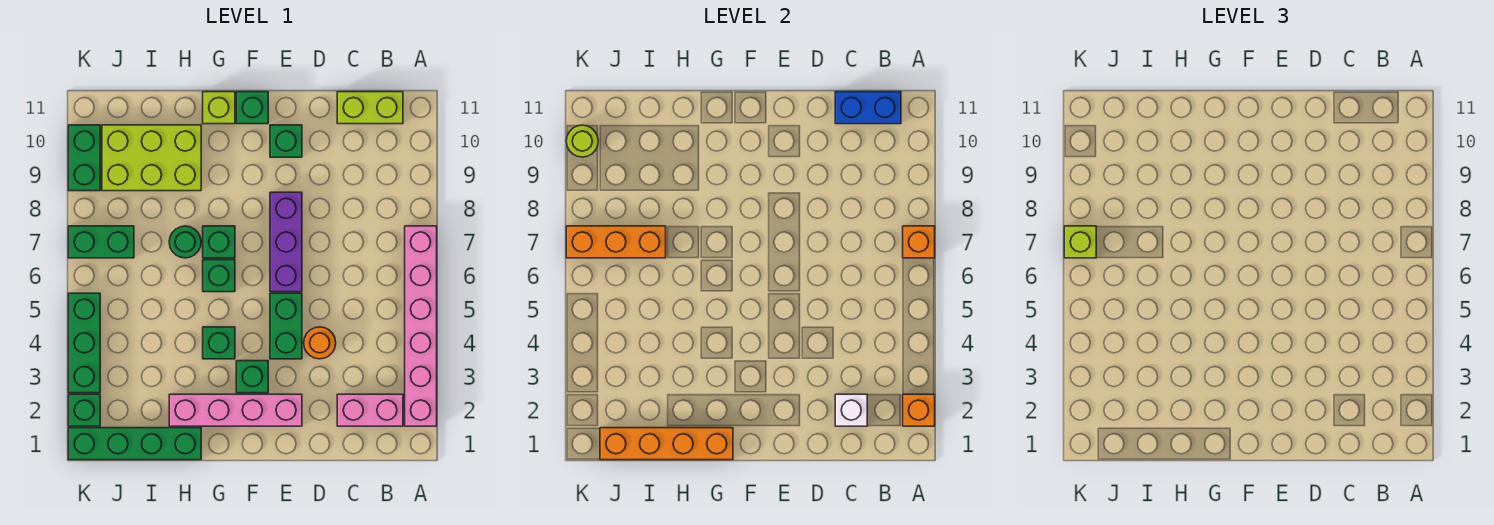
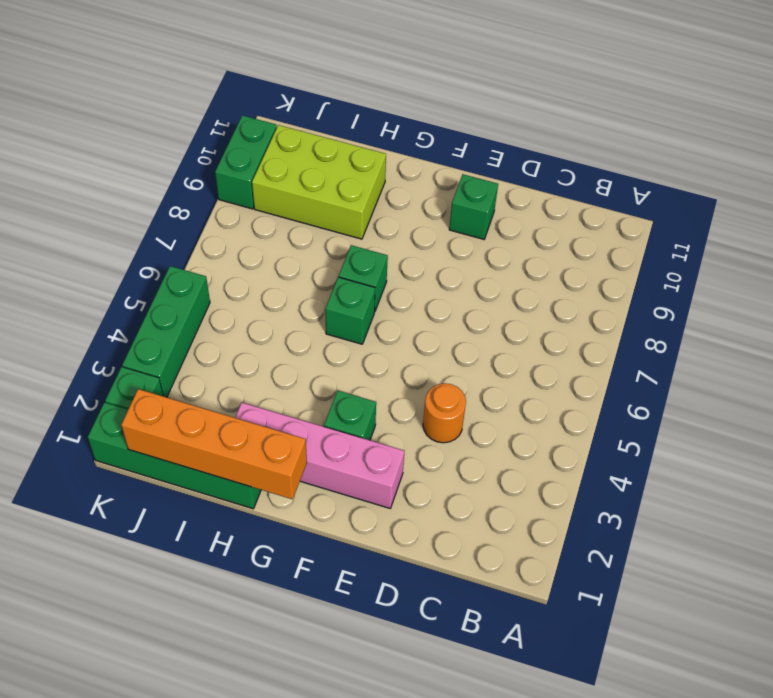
none -> pink brick A2:A7 level 1
none -> pink brick B2:C2 level 1
none -> lime brick B11:C11 level 1

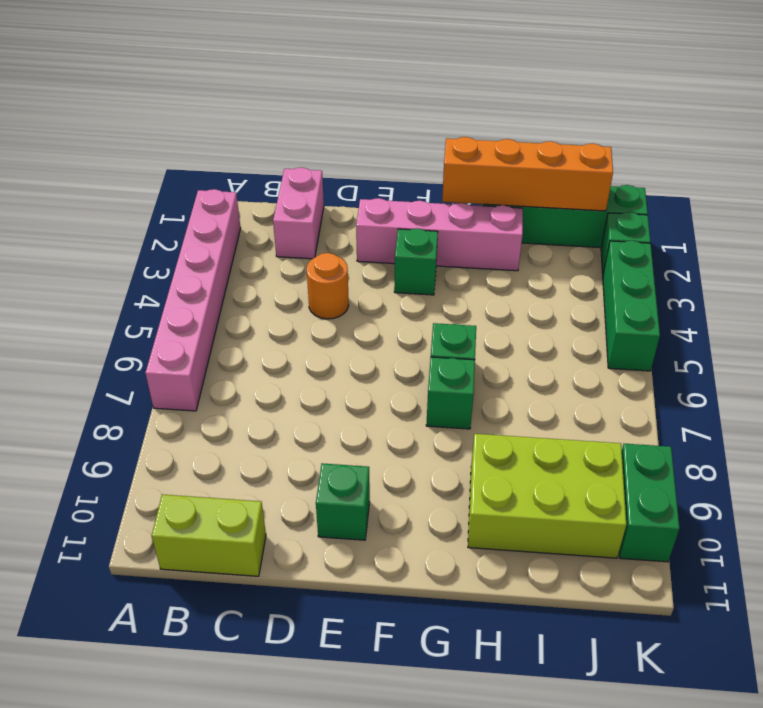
pink brick C1:C2 level 1 -> pink brick B2:C2 level 1
none -> green brick E4:E5 level 1
none -> purple brick E6:E8 level 1
none -> green brick F11 level 1

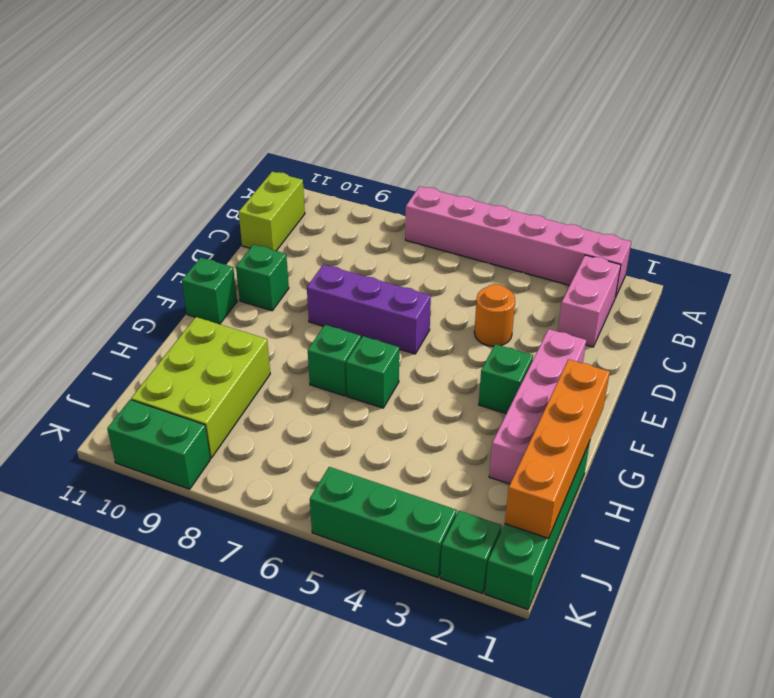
none -> green brick E4:E5 level 1
none -> green brick G4 level 1
none -> lime brick G11 level 1

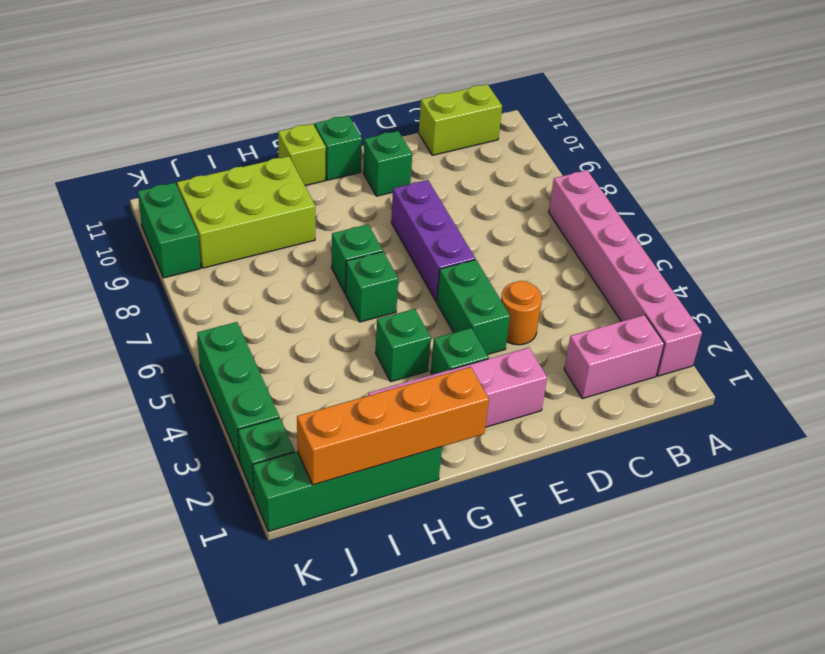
none -> green round brick H7 level 1
none -> green brick J7:K7 level 1
none -> orange brick A2 level 2

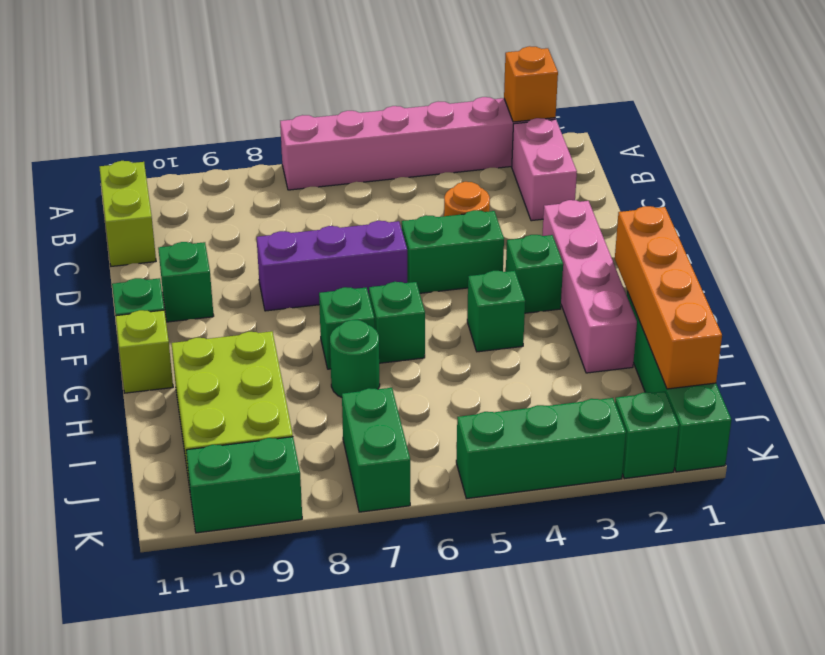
none -> orange brick A7 level 2
none -> blue brick B11:C11 level 2
none -> white brick C2 level 2

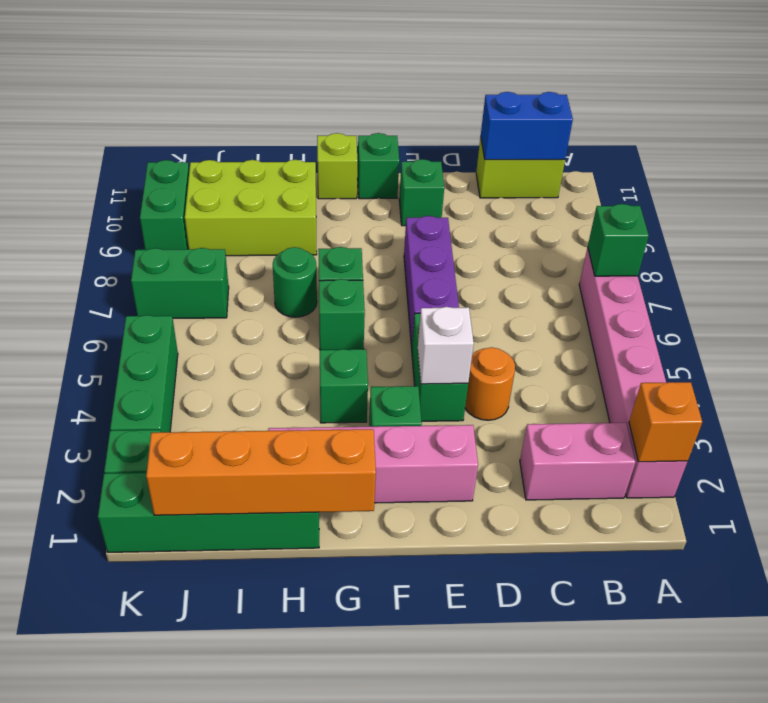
green brick A7 level 2 -> orange brick A7 level 2
white brick E4 level 2 -> white brick C2 level 2
none -> orange brick I7:K7 level 2
none -> lime round brick K10 level 2
none -> lime brick K7 level 3

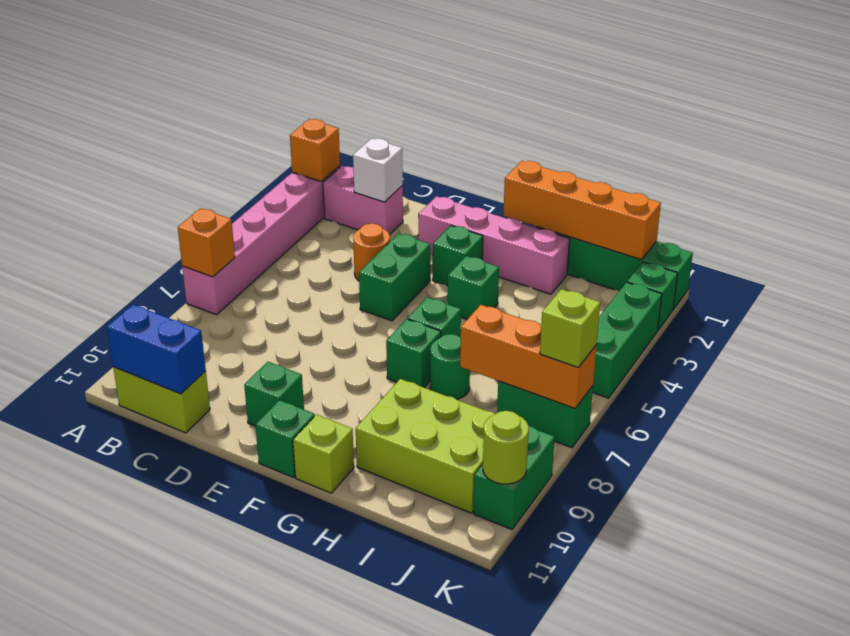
none -> purple brick E6:E8 level 1

